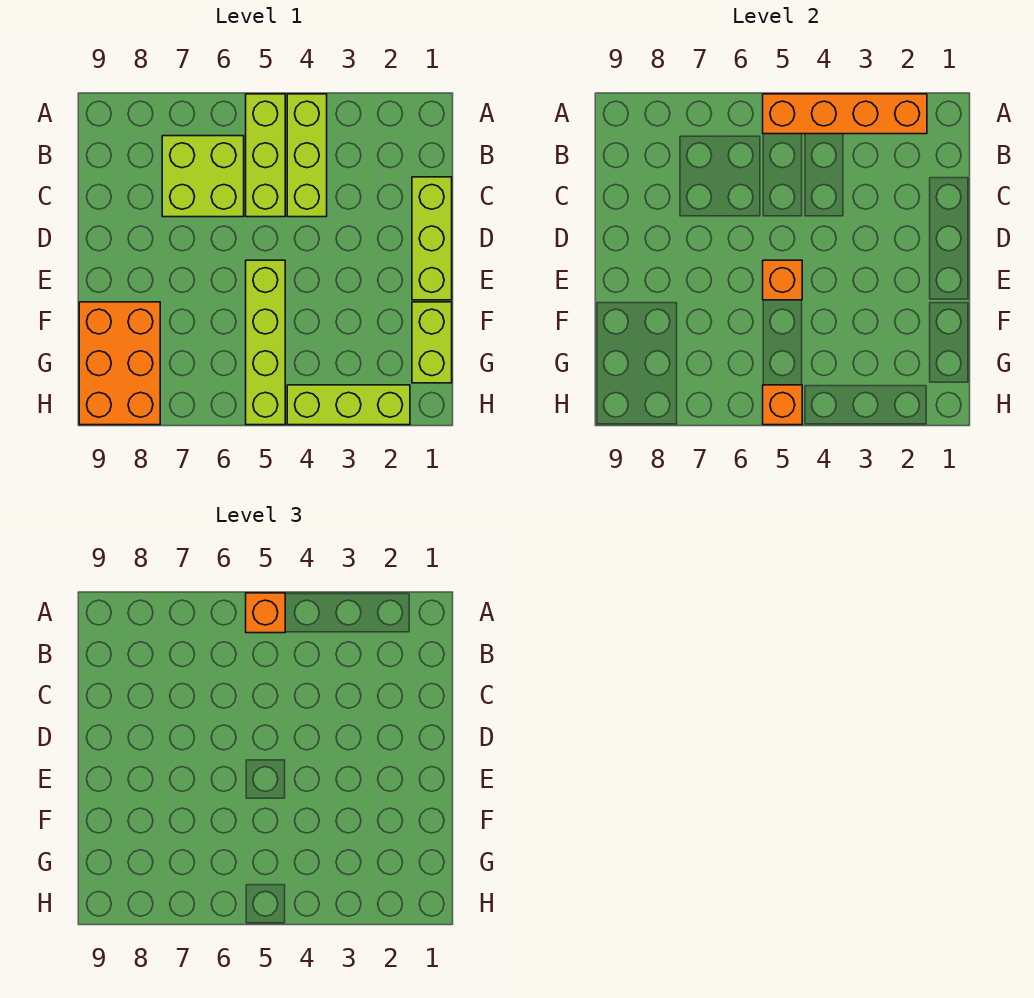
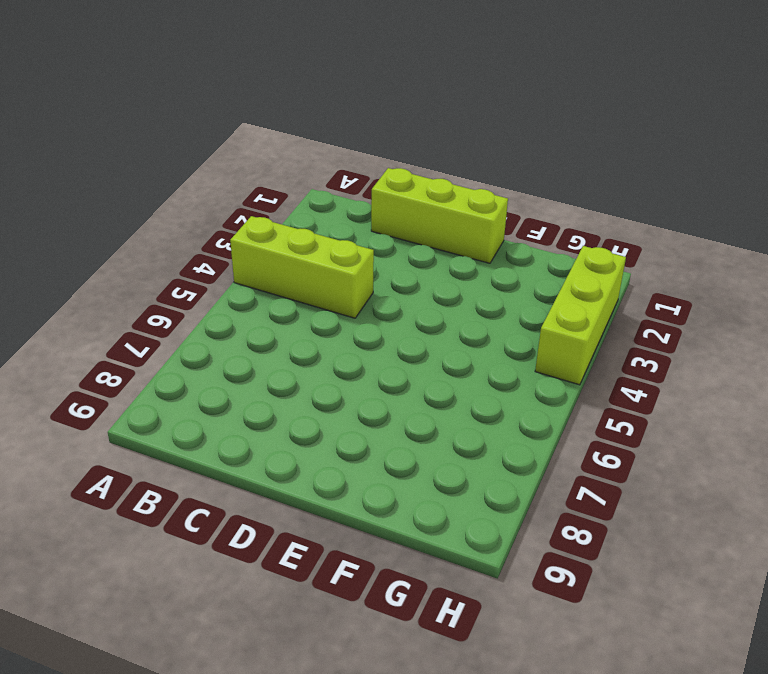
none -> lime brick A5:C5 level 1
none -> lime brick B6:C7 level 1
none -> lime brick E5:H5 level 1

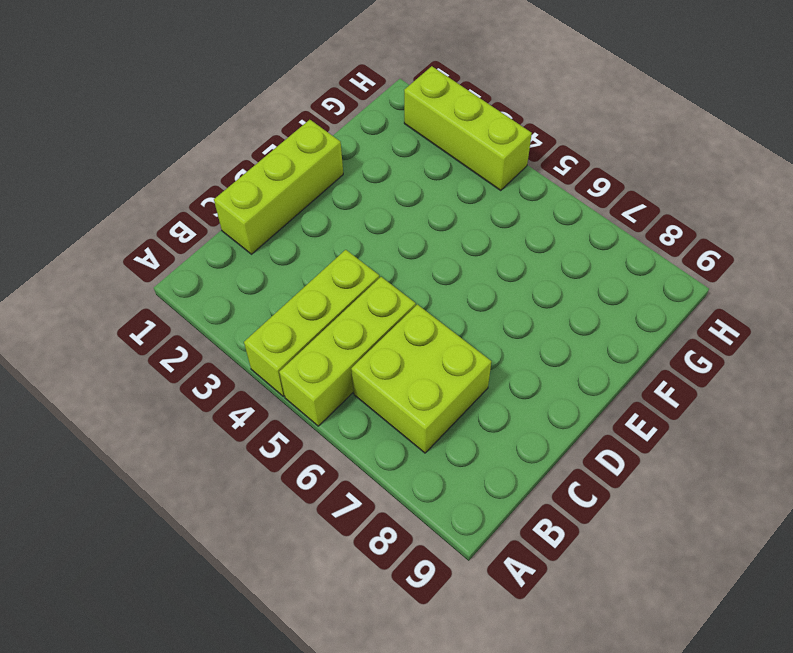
none -> lime brick E5:H5 level 1
none -> lime brick F1:G1 level 1
none -> orange brick F8:H9 level 1

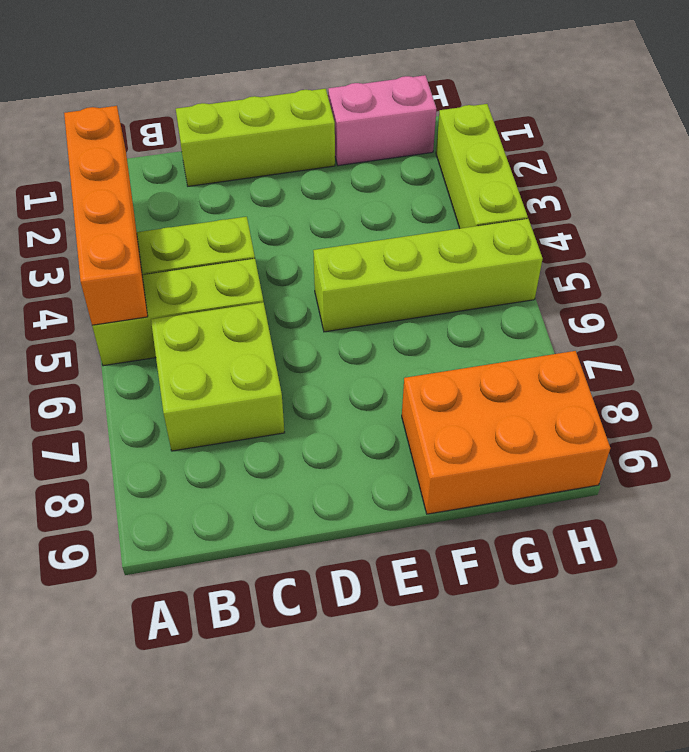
pink brick F1:G1 level 1 -> lime brick F1:G1 level 1
none -> orange brick E5 level 2
none -> orange brick H5 level 2
none -> orange brick A5 level 3

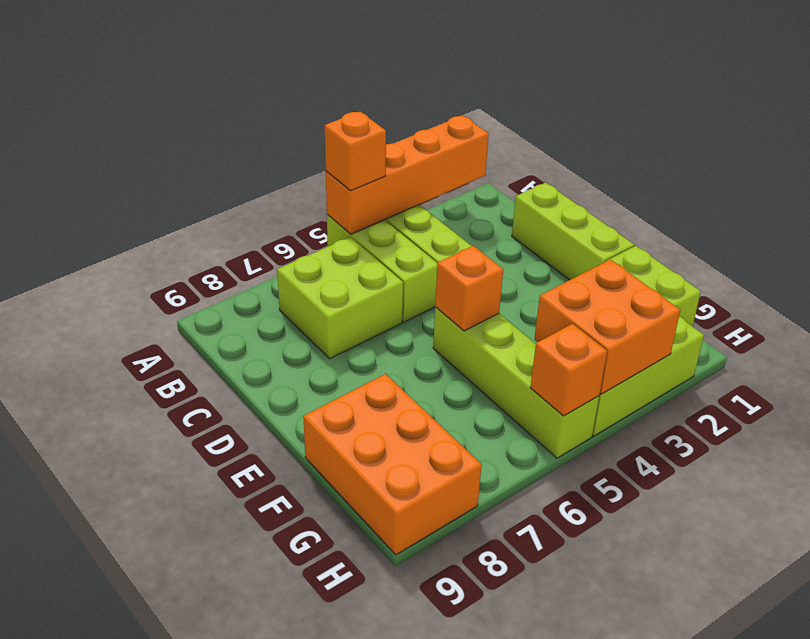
orange brick G3:H4 level 2 -> none

